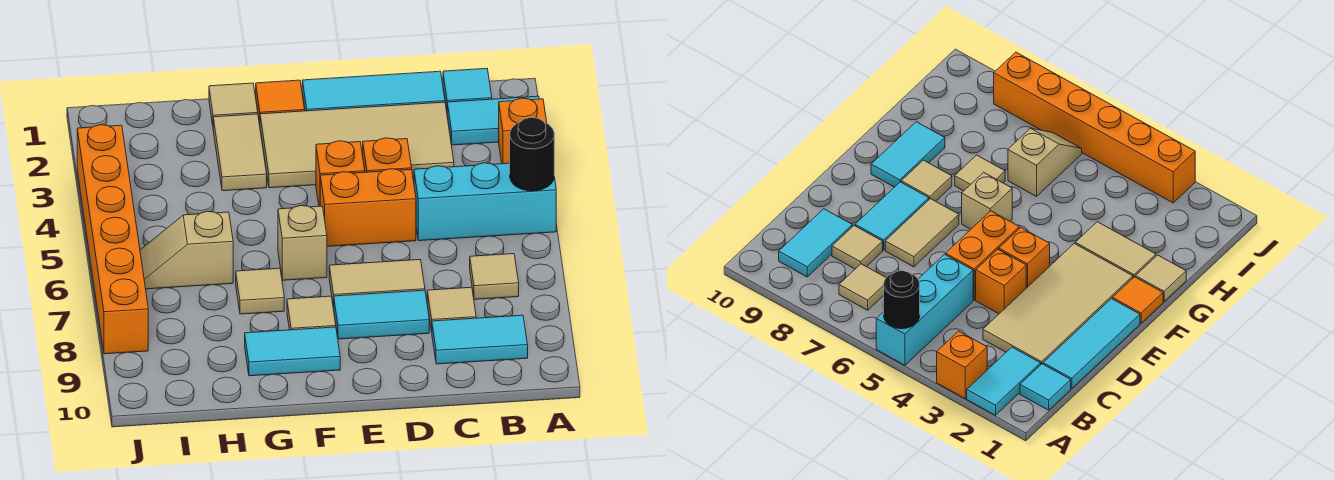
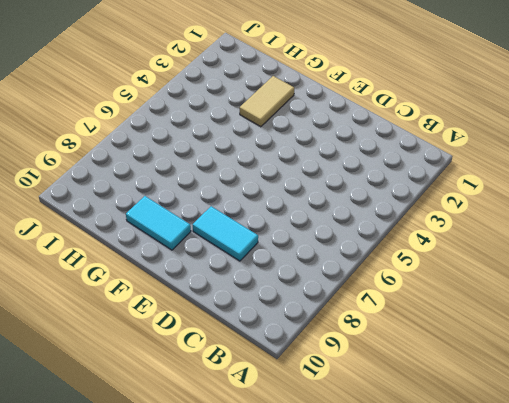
none -> cyan tile A2:B2 level 1
none -> orange brick A3 level 1
none -> cyan brick A5:C5 level 1

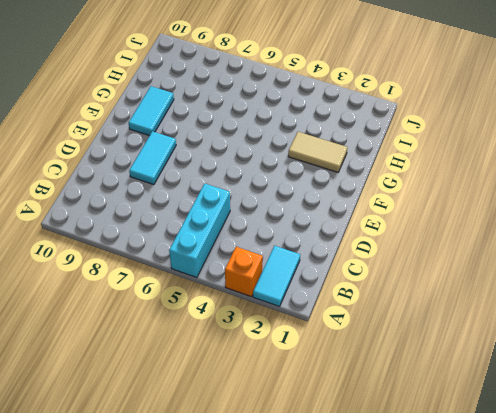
none -> cyan tile B1 level 1
none -> tan tile B7 level 1
none -> cyan tile B9:C9 level 1

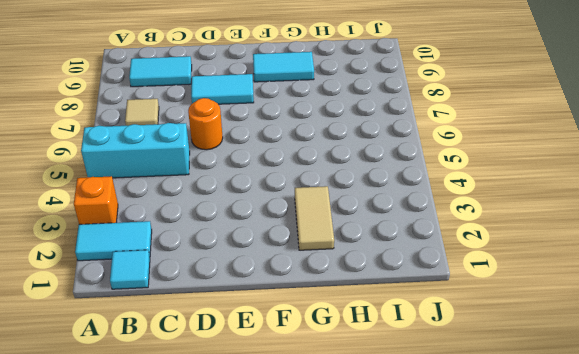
orange round brick D6 level 1 -> none
none -> cyan tile C1:E1 level 1
none -> tan tile C2:F3 level 1
none -> tan tile C8 level 1

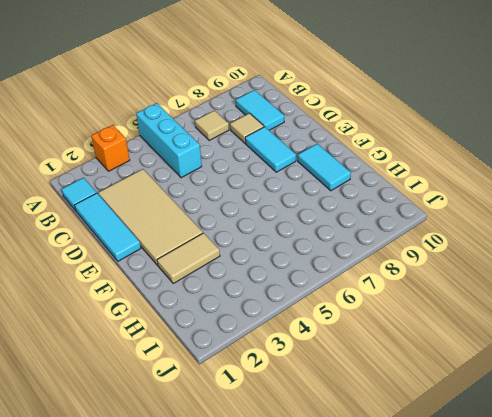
none -> cyan tile A2:B2 level 1
none -> orange brick D4 level 1
none -> orange brick D5:E5 level 1

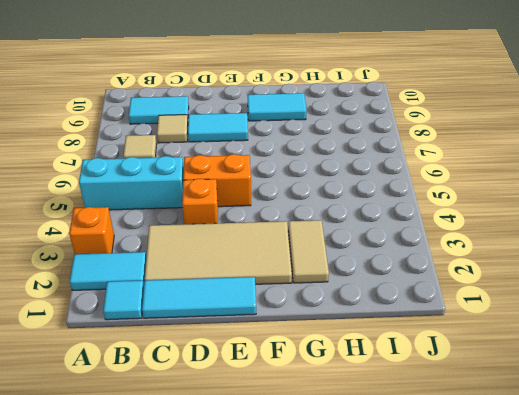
none -> tan tile D7:E7 level 1
none -> orange brick E4 level 1
none -> orange tile F1 level 1

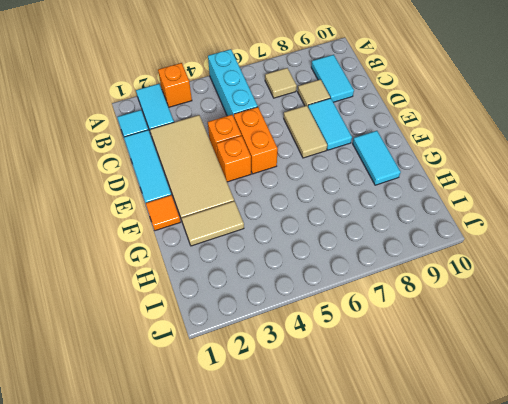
none -> tan brick F6 level 1
none -> tan tile F8 level 1
none -> tan tile G1 level 1

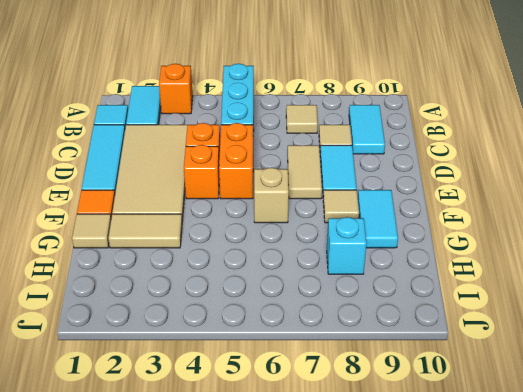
cyan brick H8 level 1 -> none
none -> tan tile G7 level 1
none -> tan slope H6:I6 level 1 top H
none -> orange brick J3:J8 level 1

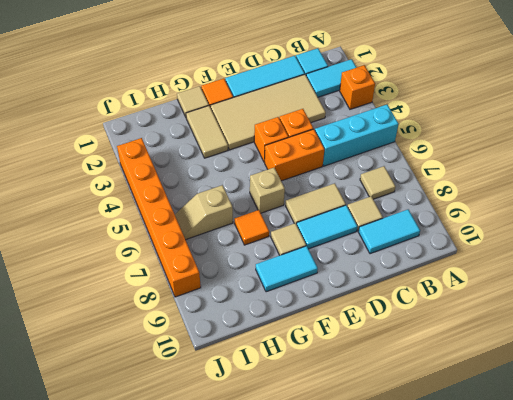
orange tile G7 level 1 -> tan tile G7 level 1
none -> black round brick A5 level 2

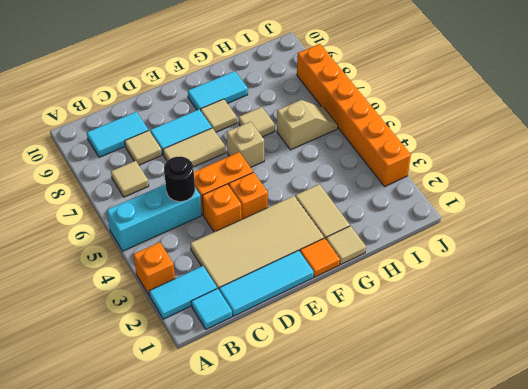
black round brick C5 level 2 -> black round brick A5 level 2

